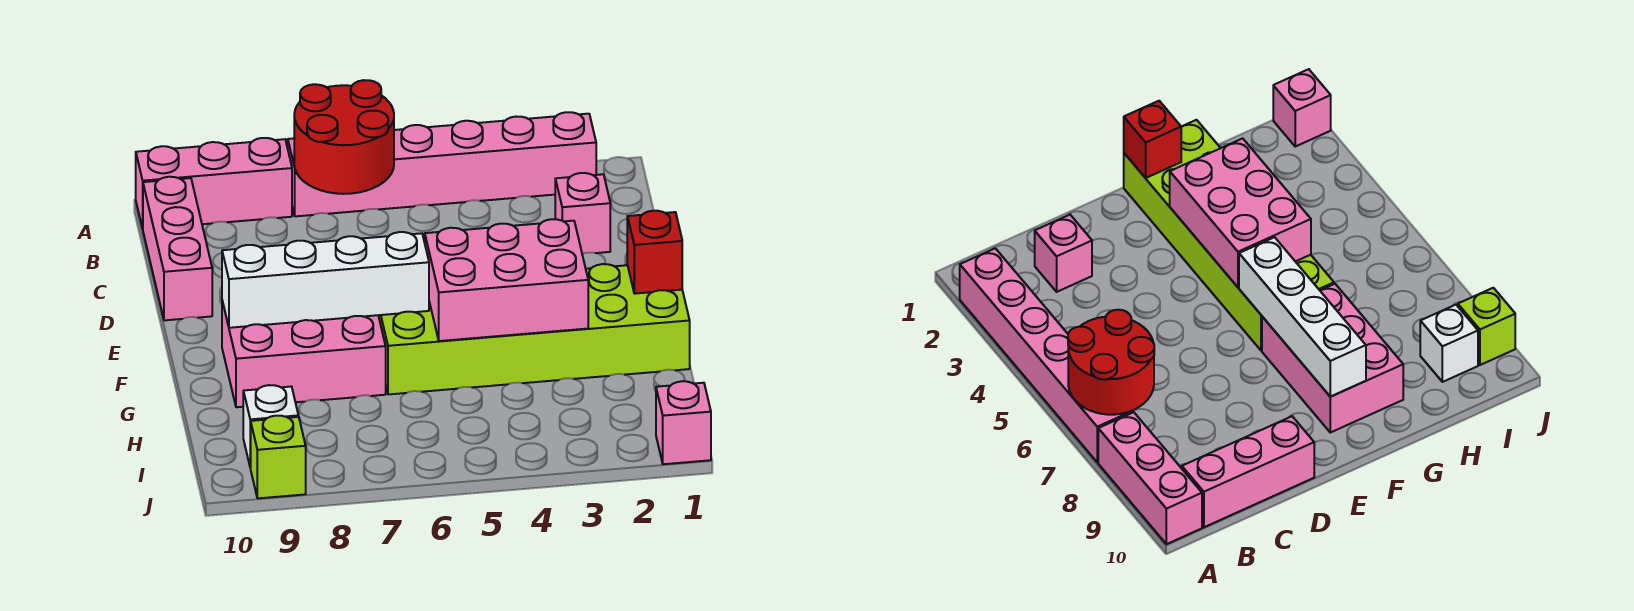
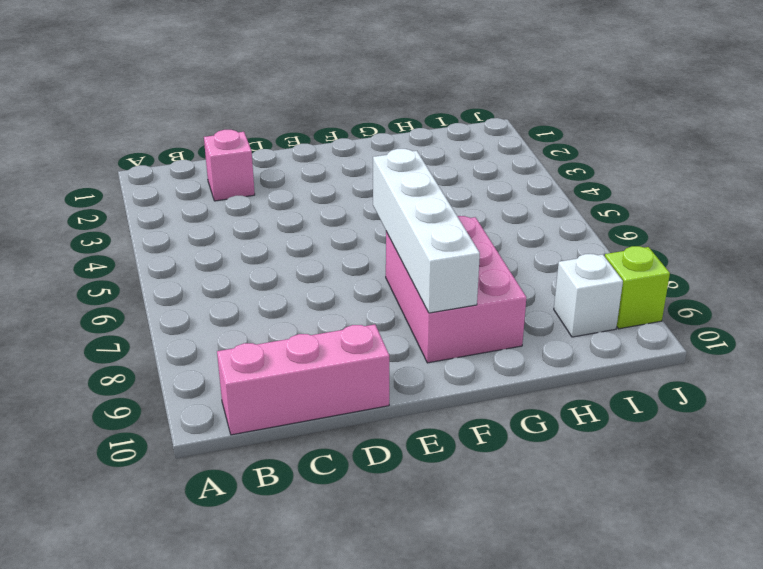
none -> pink brick A2:A7 level 1
none -> pink brick A8:A10 level 1
none -> lime brick F1:G6 level 1

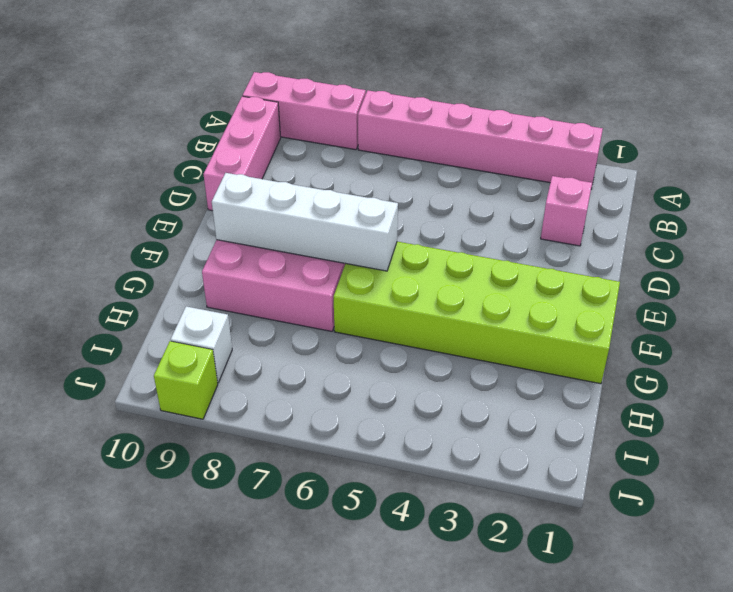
none -> pink brick J1 level 1
none -> red round brick A6:B7 level 2
none -> red brick F1 level 2

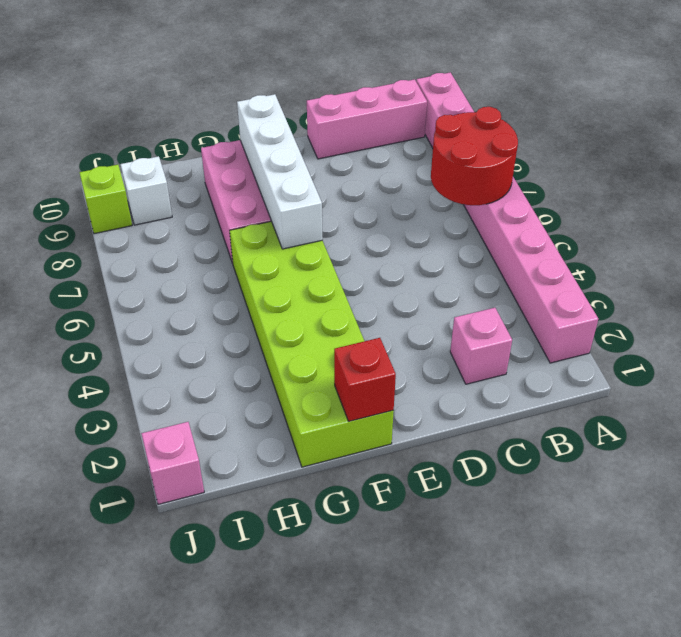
none -> pink brick F3:G5 level 2

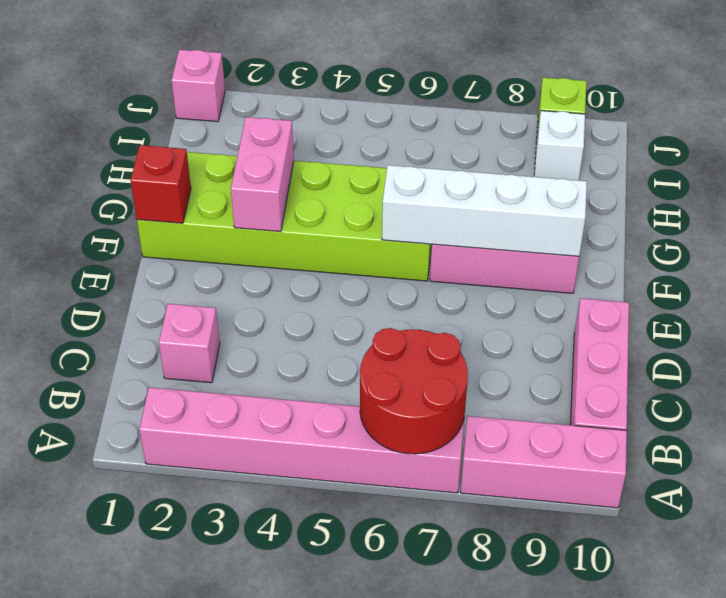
pink brick F3:G3 level 2 -> pink brick F3:G5 level 2

